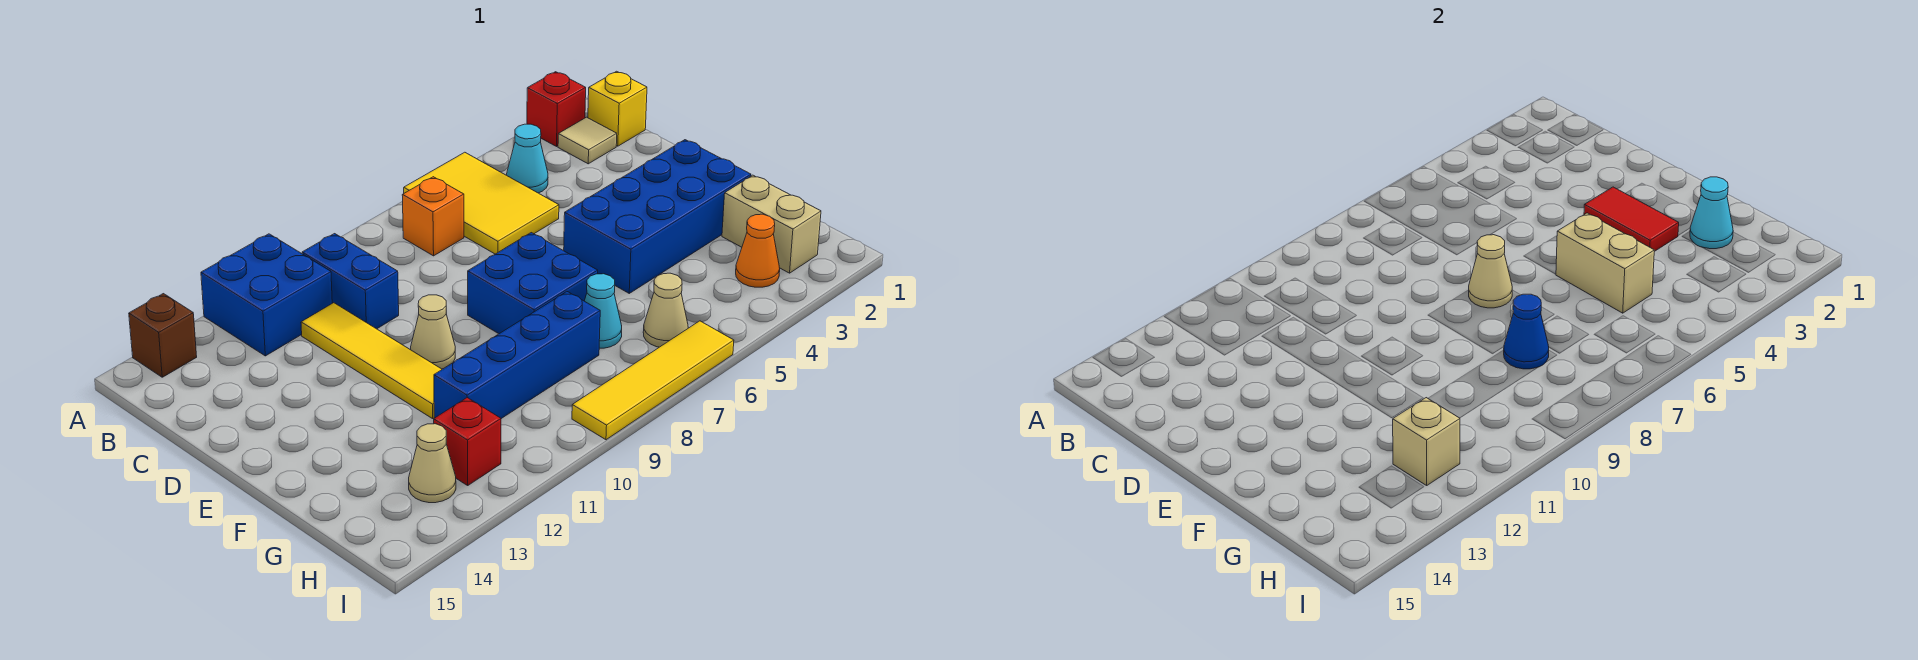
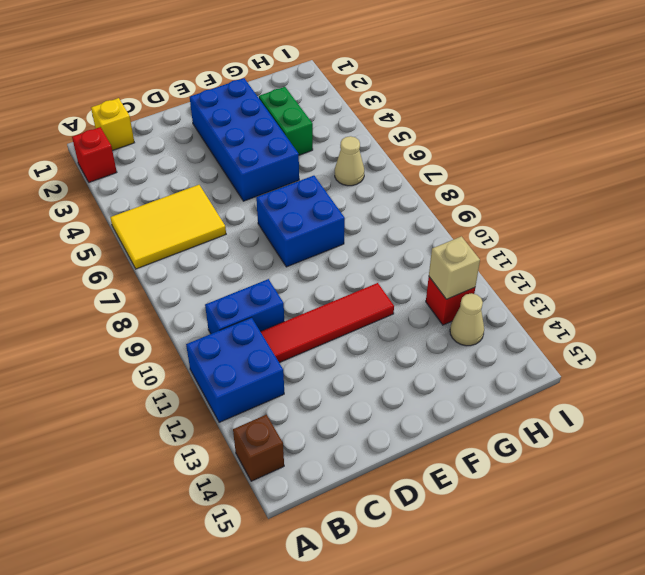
red tile C11:F11 level 1 -> yellow tile C11:F11 level 1
green brick G3:G4 level 1 -> none
none -> tan tile B2 level 1
none -> cyan cone B4 level 1
none -> orange brick B7 level 1

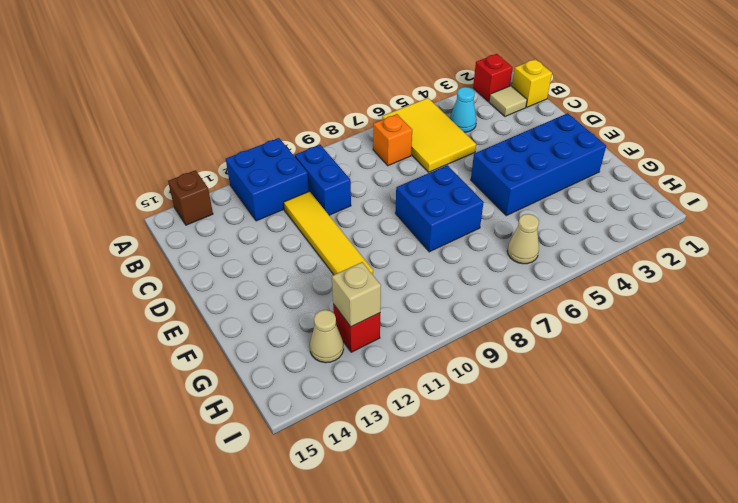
none -> tan cone E10 level 1
none -> tan brick G2:H2 level 1
none -> cyan cone G7 level 1

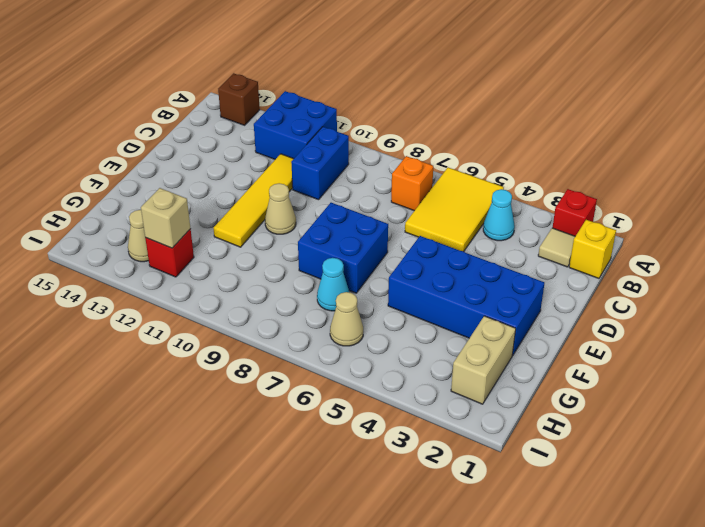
none -> blue brick G8:G11 level 1
none -> orange cone H3 level 1
none -> yellow tile I6:I9 level 1

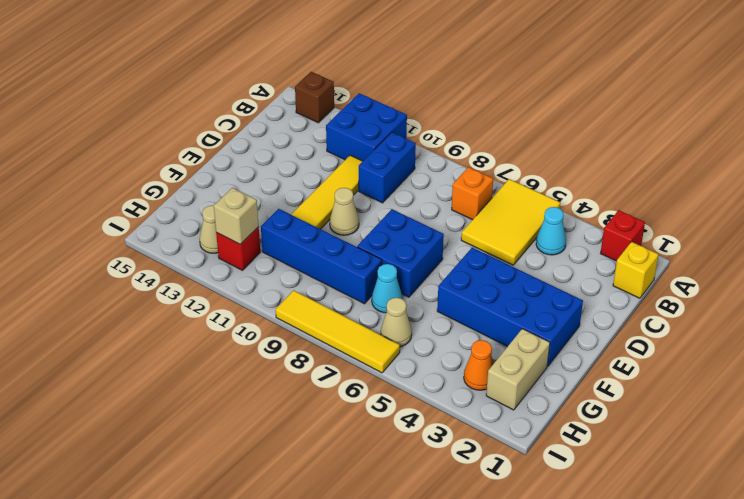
none -> tan tile B2 level 1
none -> red tile E3:F3 level 2
none -> tan cone E7 level 2

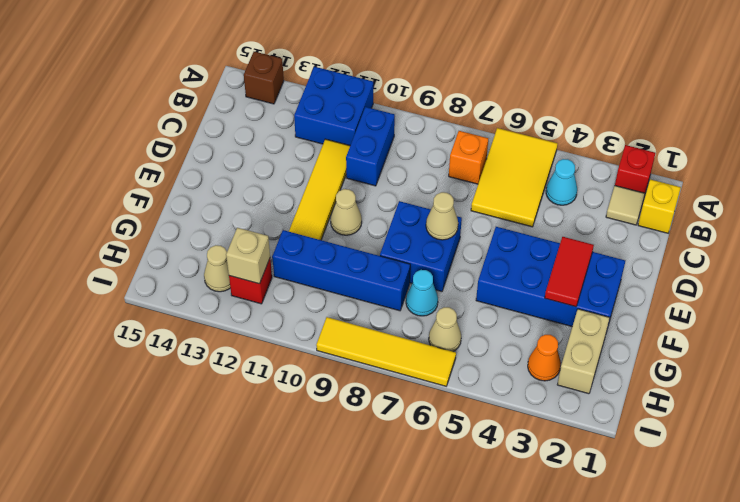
none -> tan brick F5:G5 level 2
none -> cyan cone G2 level 2
none -> blue cone G8 level 2

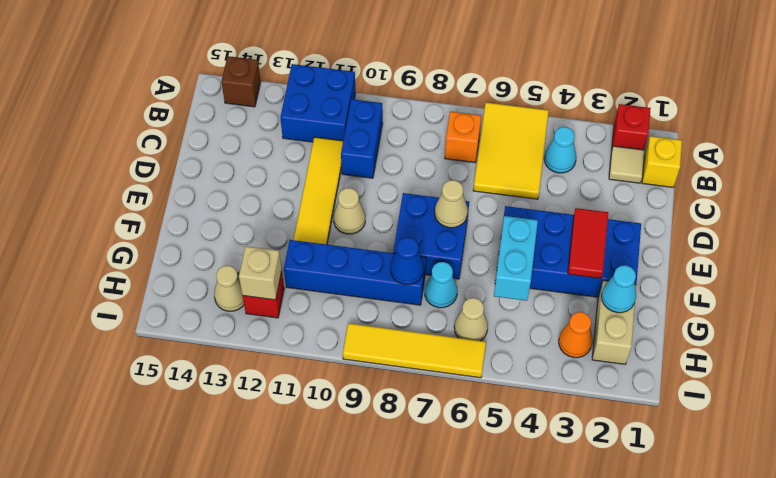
cyan brick F5:G5 level 2 -> tan brick F5:G5 level 2

